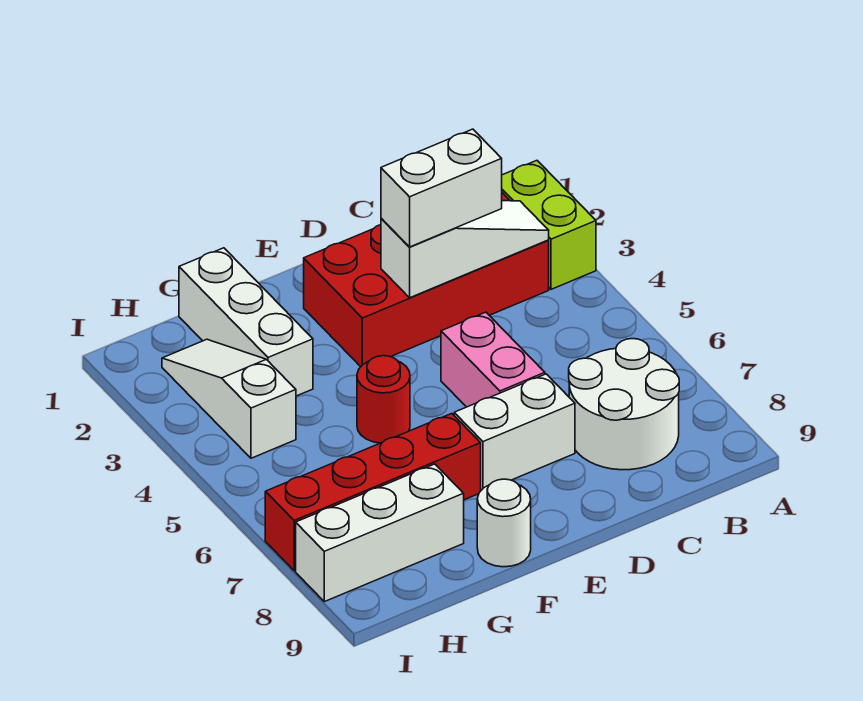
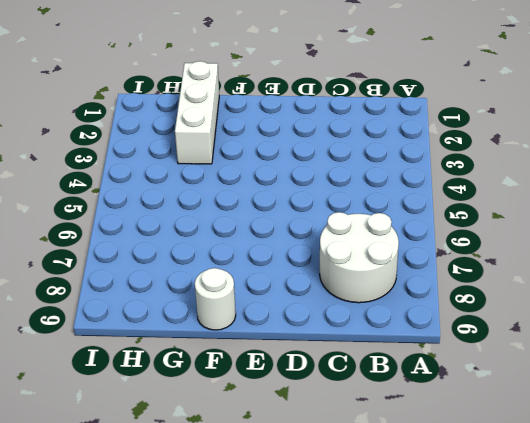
none -> lime brick A2:A3 level 1
none -> red brick B2:E3 level 1
none -> pink brick D5:D6 level 1

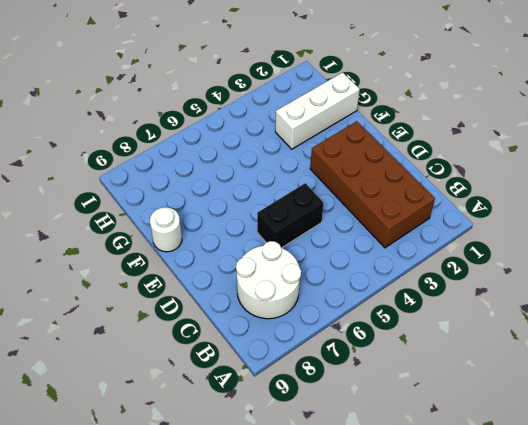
brown brick B2:E3 level 1 -> red brick B2:E3 level 1
black brick D5:D6 level 1 -> pink brick D5:D6 level 1
none -> lime brick A2:A3 level 1
none -> white brick D7:E7 level 1
none -> red round brick F5 level 1

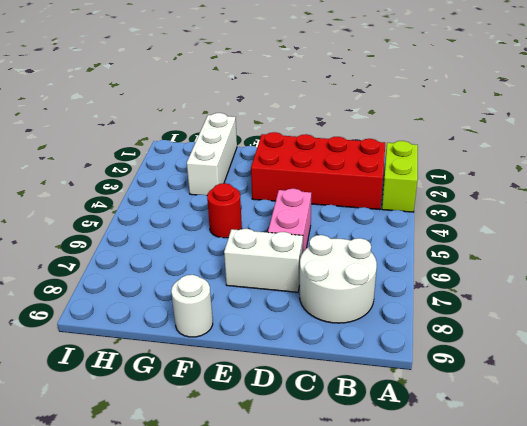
none -> red brick F7:I7 level 1
none -> white brick G8:I8 level 1
none -> white slope H2:H4 level 1 top 4

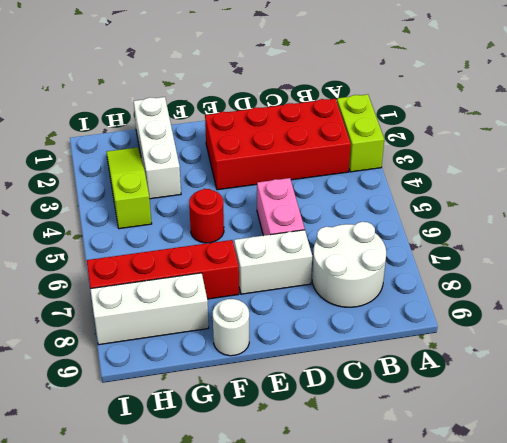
lime slope H2:H4 level 1 top 4 -> white slope H2:H4 level 1 top 4
none -> white slope B3:D3 level 2 top D
none -> white brick C3:D3 level 3

